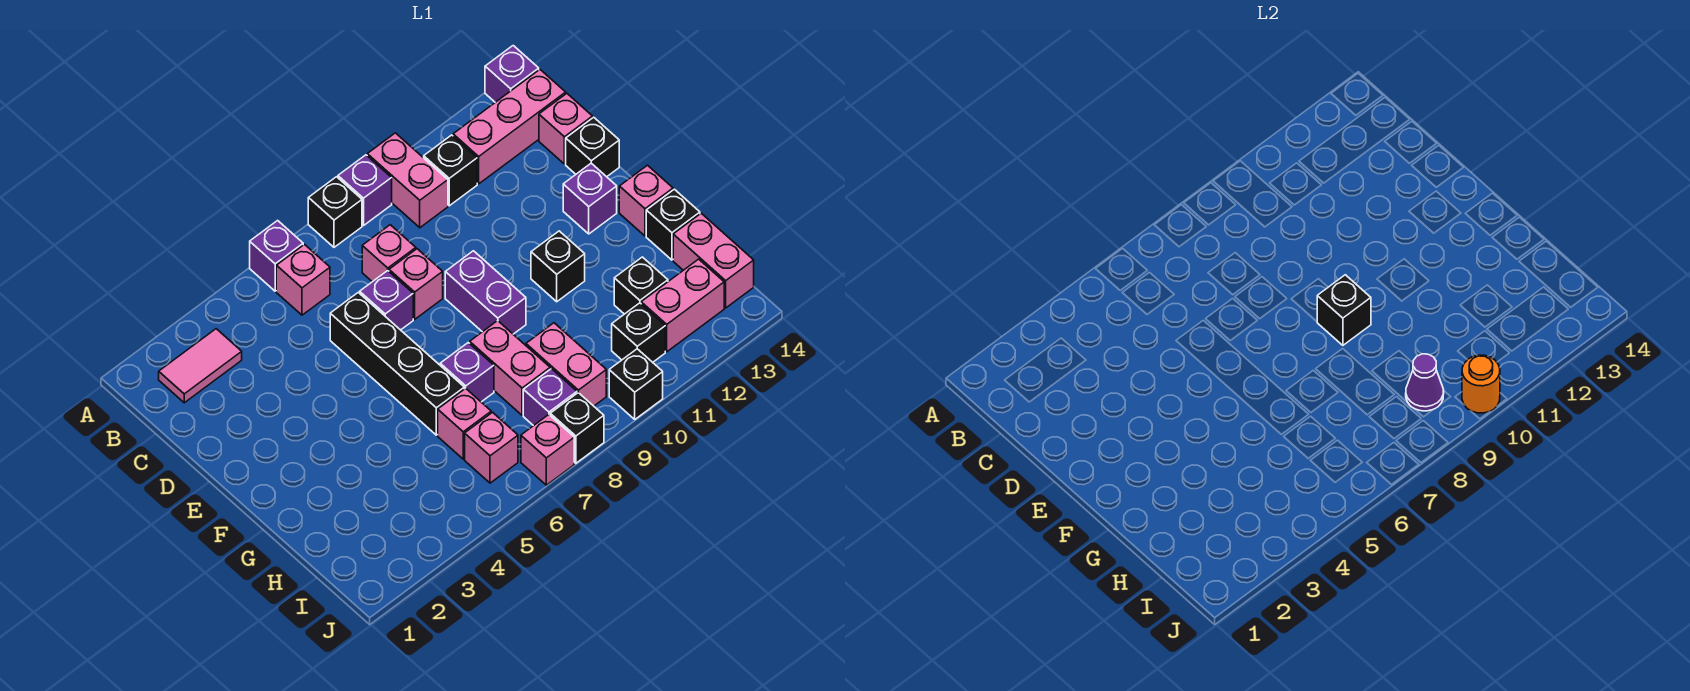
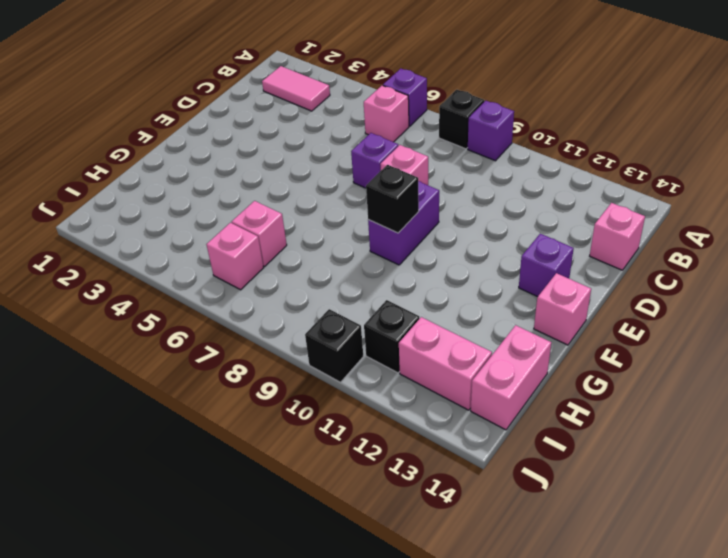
none -> pink brick A10:B10 level 1
none -> purple brick A14 level 1
none -> black brick B11 level 1
none -> pink brick B12:B14 level 1

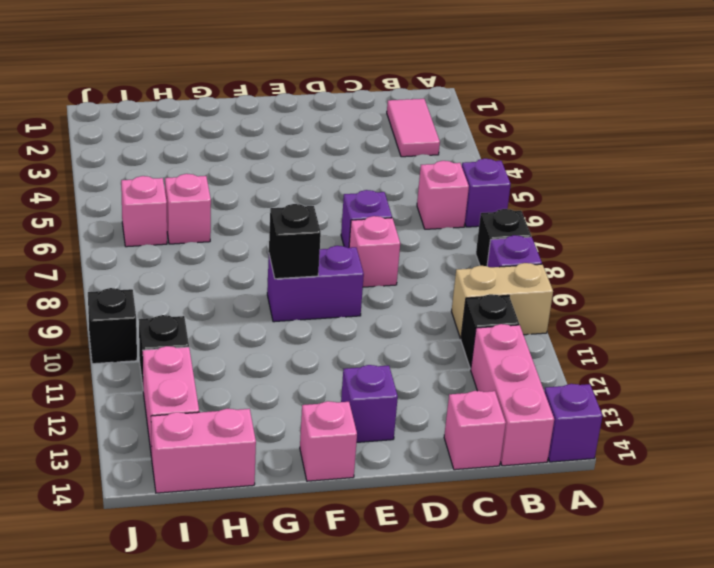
tan brick A10:B10 level 1 -> pink brick A10:B10 level 1
none -> pink brick C8 level 1
none -> black brick D6:G6 level 1
none -> black brick D14 level 1
none -> black brick F11 level 1

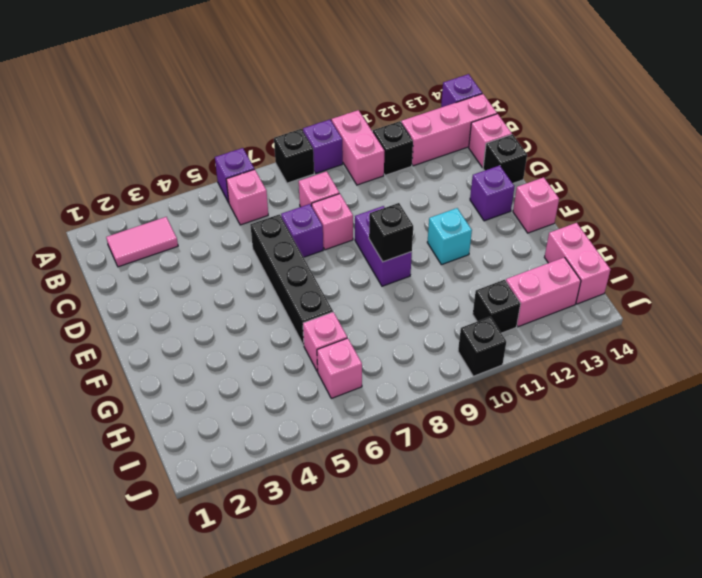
cyan brick F11 level 1 -> black brick F11 level 1
none -> purple brick G7 level 1
none -> pink brick G8:H8 level 1
none -> black brick G14 level 1
none -> pink brick H9:I9 level 1

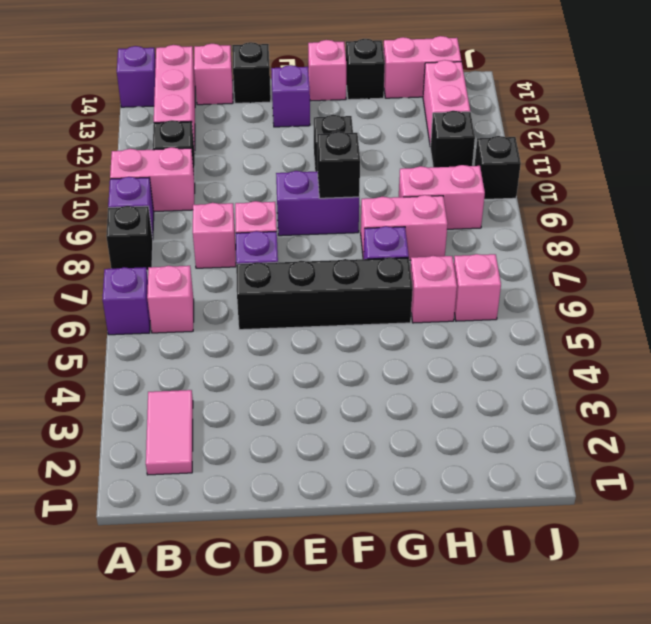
none -> black brick H12 level 1
none -> purple brick I8 level 1
none -> pink brick J7 level 1
none -> black brick J8 level 1

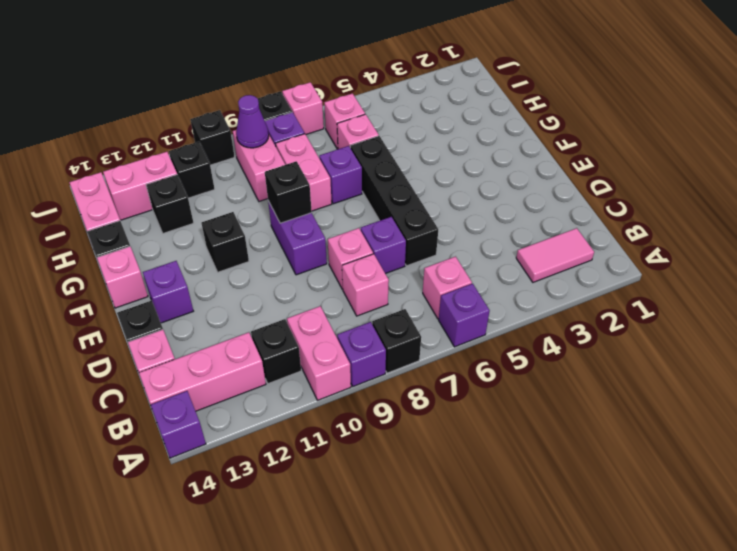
none -> orange round brick J10 level 2

